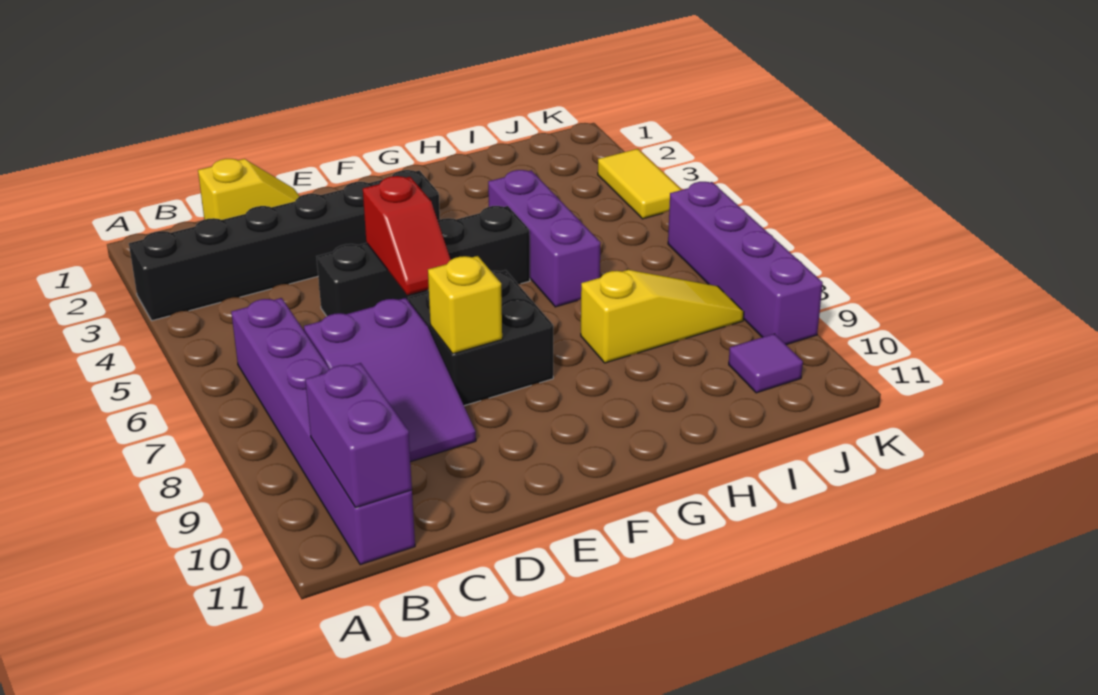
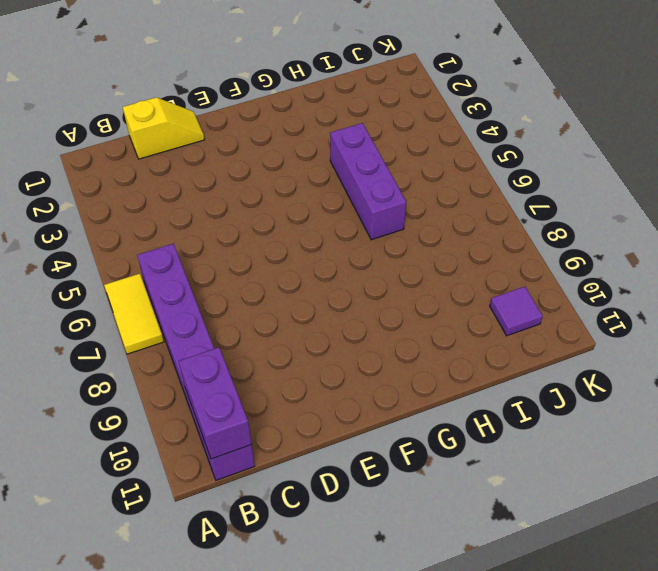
yellow tile A6:A7 level 1 -> yellow tile K3:K4 level 1
none -> black brick A3:F3 level 1
none -> purple slope C7:D9 level 1 top 7
none -> black brick D5:G5 level 1

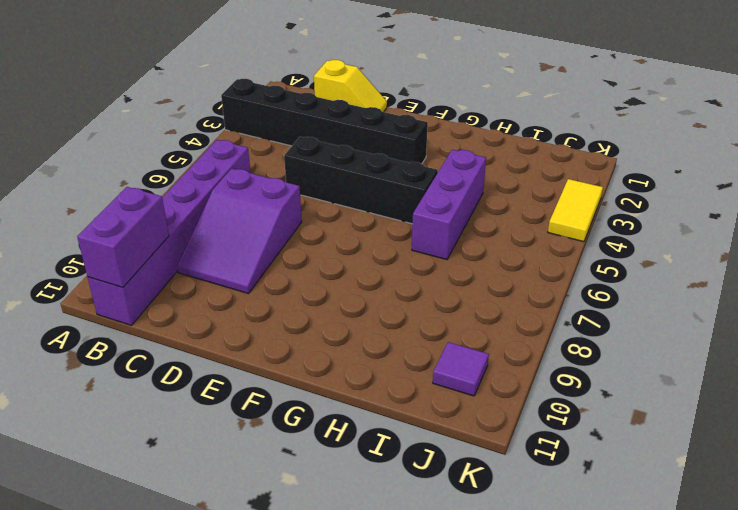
none -> black brick E7:F8 level 1
none -> yellow slope H8:J8 level 1 top H
none -> purple brick K6:K9 level 1

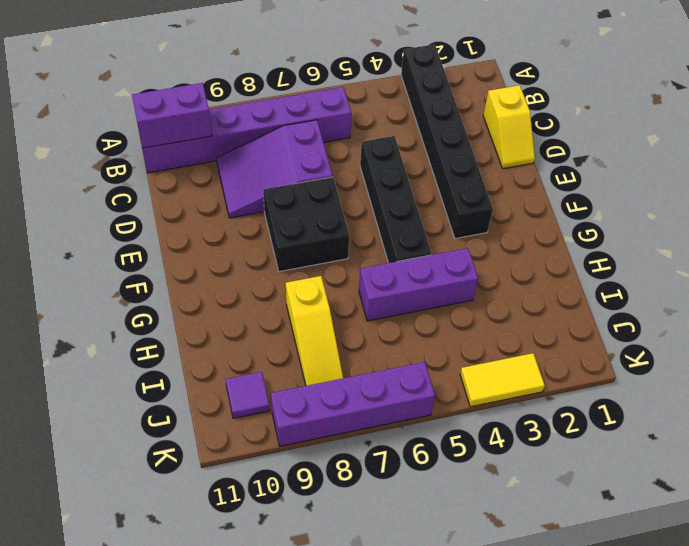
none -> red slope E5:E6 level 2 top 5
none -> yellow brick E8 level 2

